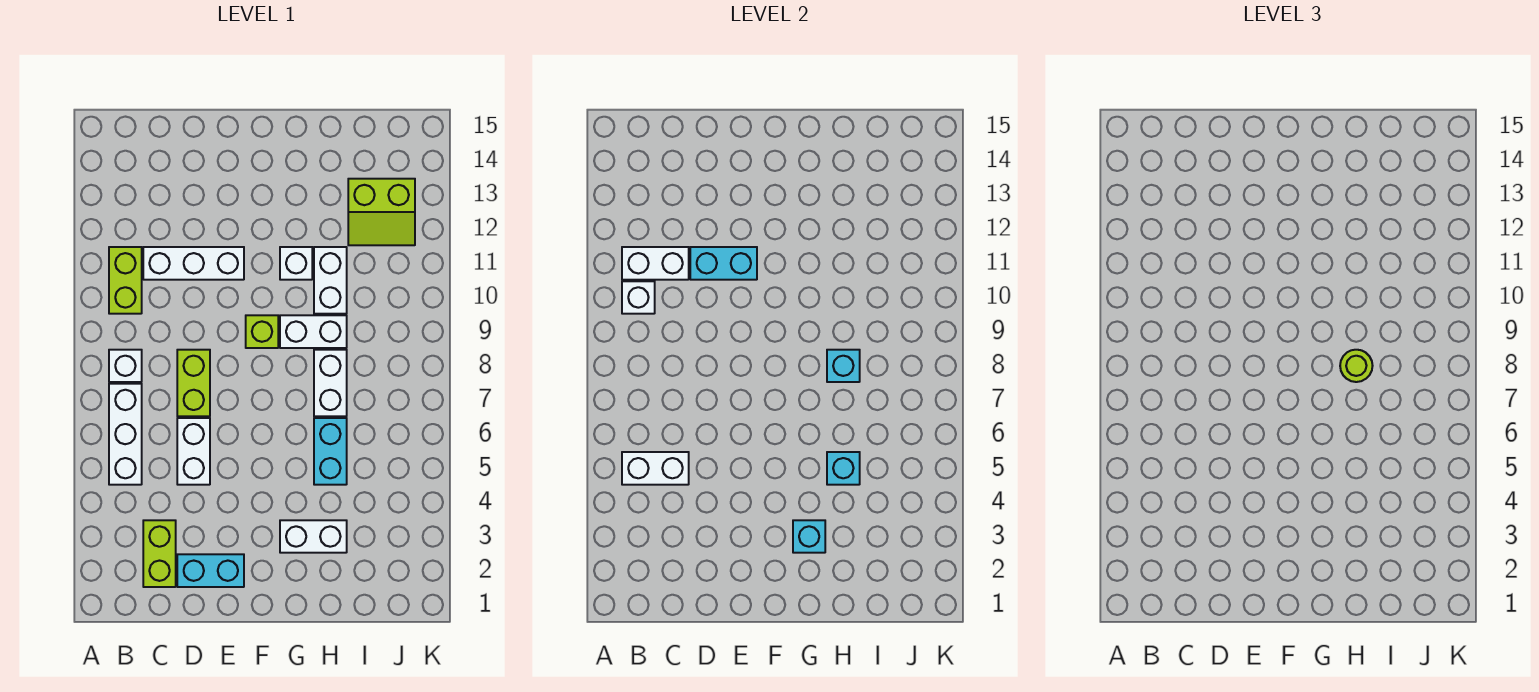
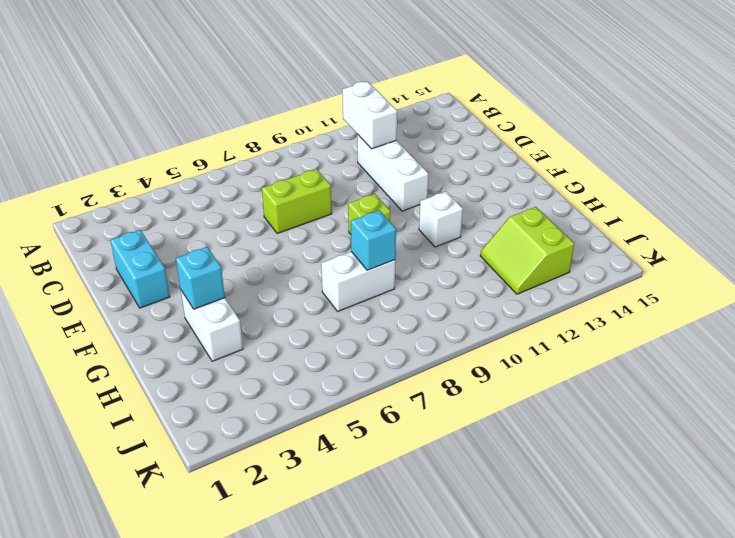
none -> white brick B5:B7 level 1
none -> white brick B8 level 1
none -> lime brick B10:B11 level 1

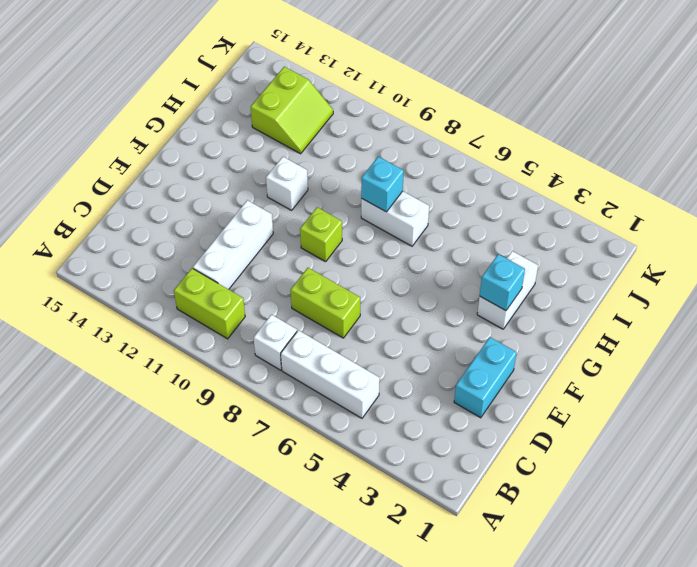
none -> lime brick C2:C3 level 1
none -> white brick D5:D6 level 1
none -> white brick G9:H9 level 1

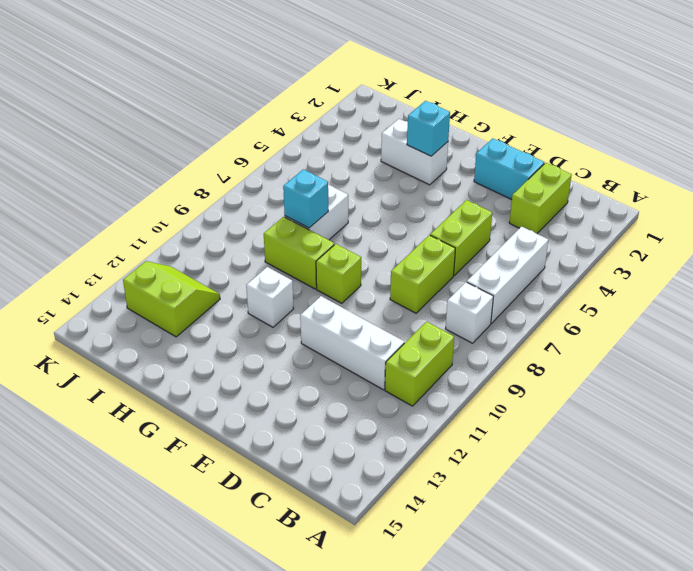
lime brick D5:D6 level 1 -> white brick D5:D6 level 1
lime brick G9:H9 level 1 -> white brick G9:H9 level 1
none -> cyan brick H5:H6 level 1
none -> white brick H10:H11 level 1
none -> white brick B5:C5 level 2

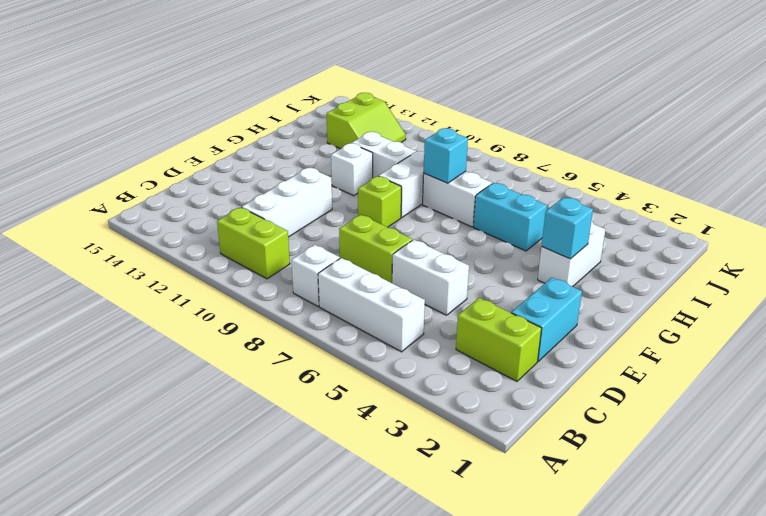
none -> white brick B5:C5 level 2
none -> white brick B10 level 2
none -> white brick B11:C11 level 2

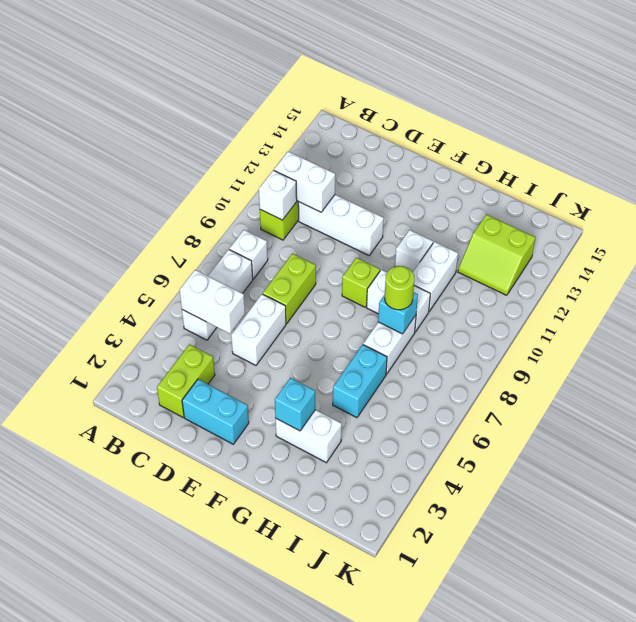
none -> cyan brick D11:E11 level 2
none -> cyan brick H5 level 2

